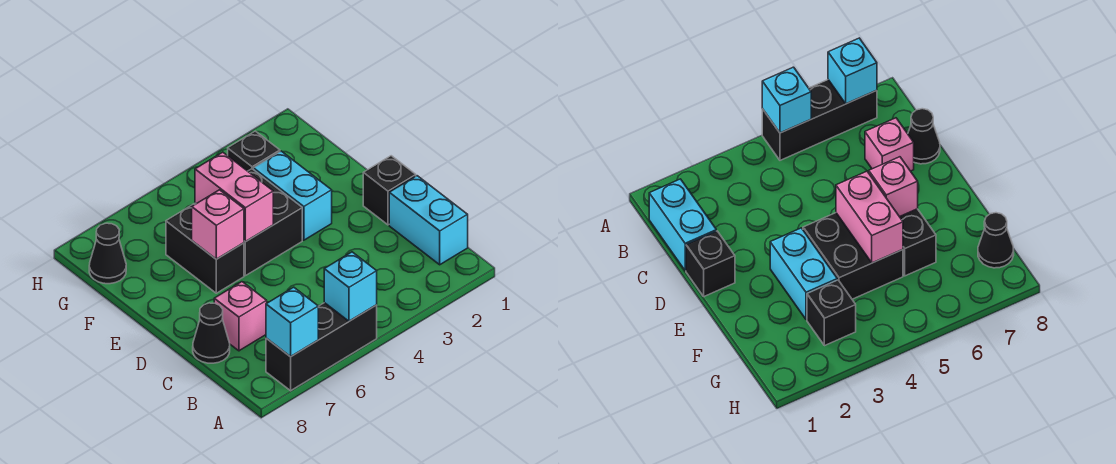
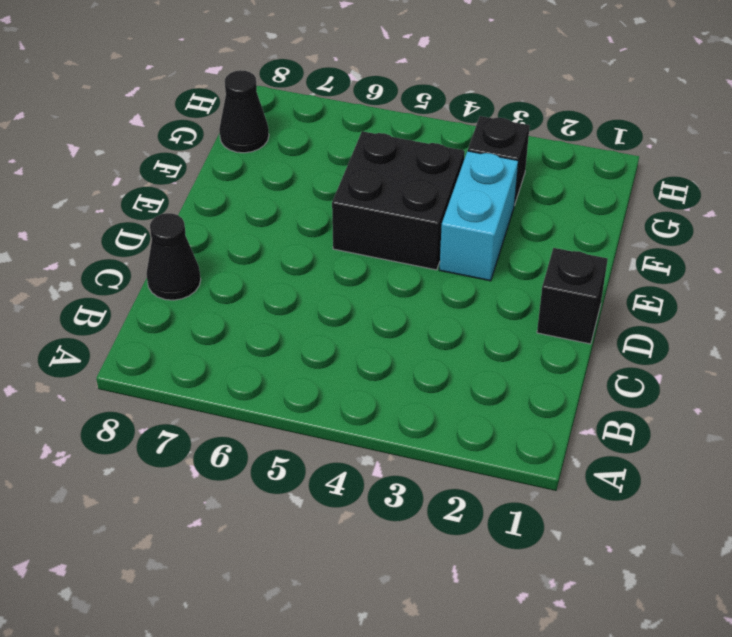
none -> black brick A5:A7 level 1
none -> cyan brick B1:C1 level 1
none -> pink brick C7 level 1

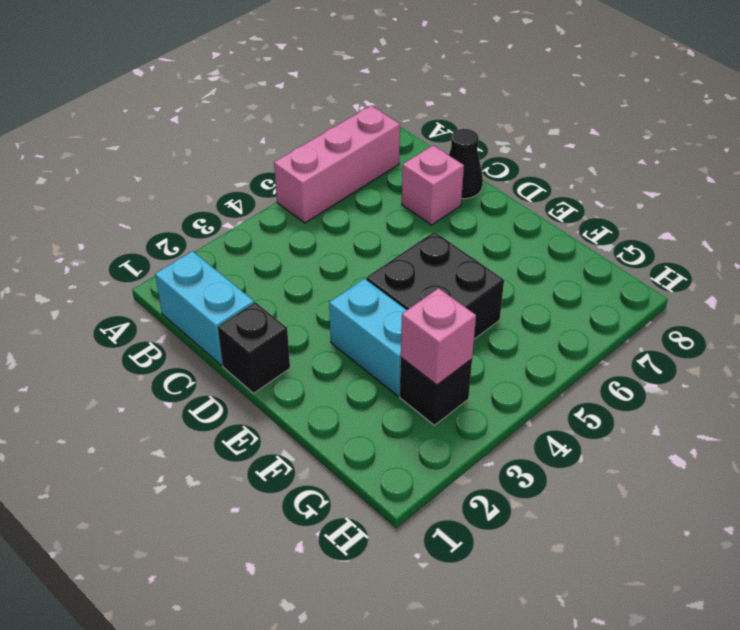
pink brick A5:A7 level 1 -> black brick A5:A7 level 1
pink brick G3 level 2 -> pink brick E6 level 2
none -> black brick E6:F6 level 1
none -> black cone G8 level 1
none -> cyan brick A5 level 2

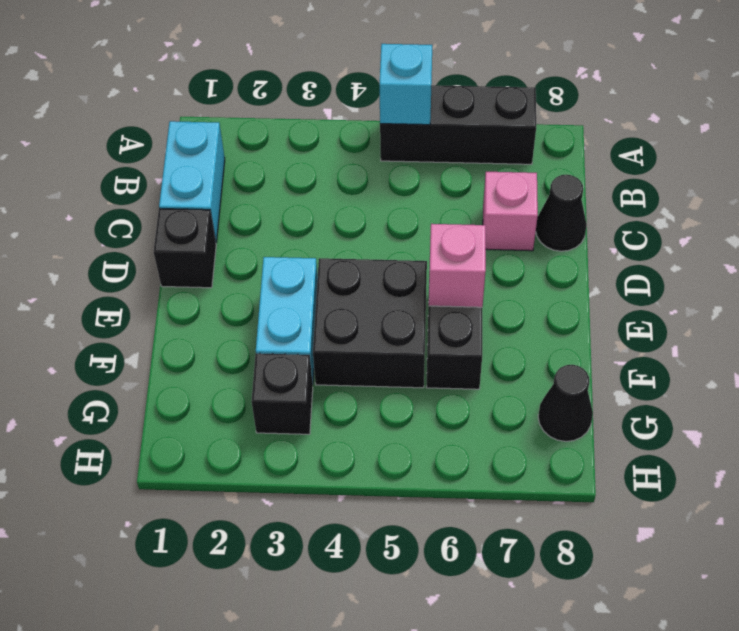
none -> cyan brick A7 level 2
none -> pink brick E5:F5 level 2

